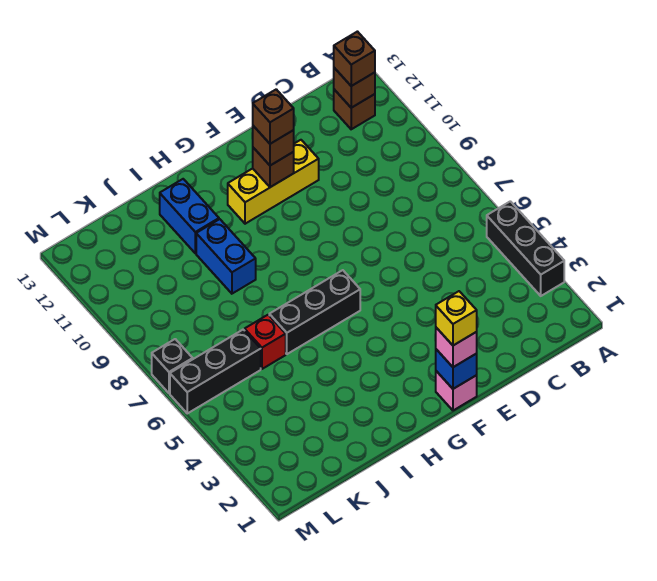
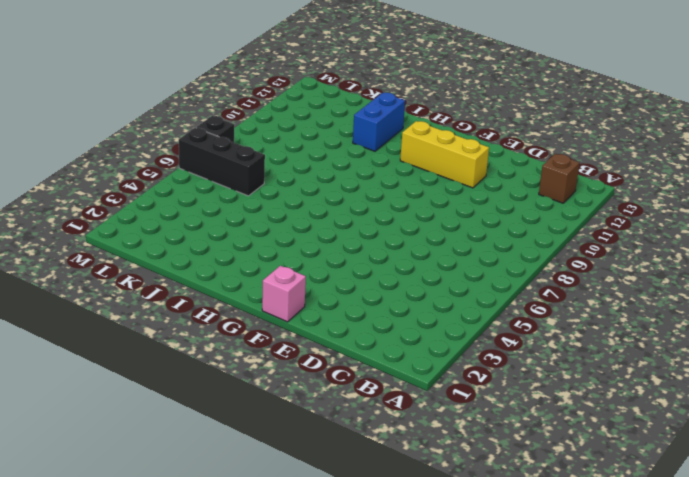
none -> black brick A3:A5 level 1
none -> black brick G6:I6 level 1
none -> blue brick I9:I10 level 1

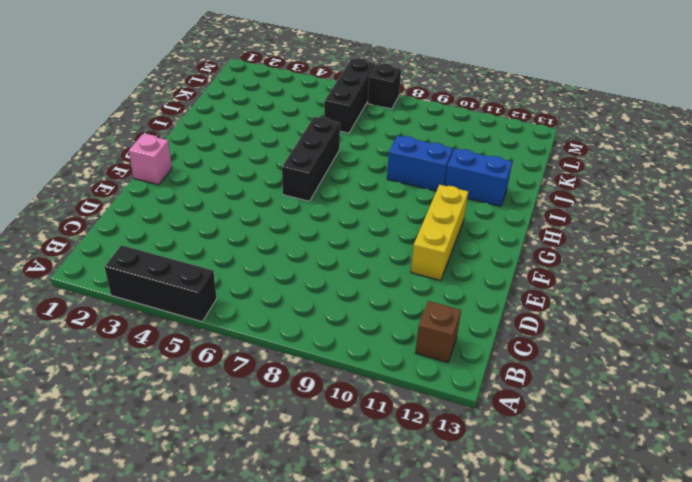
none -> red brick J6 level 1
none -> brown brick B12 level 2
none -> blue brick F1 level 2

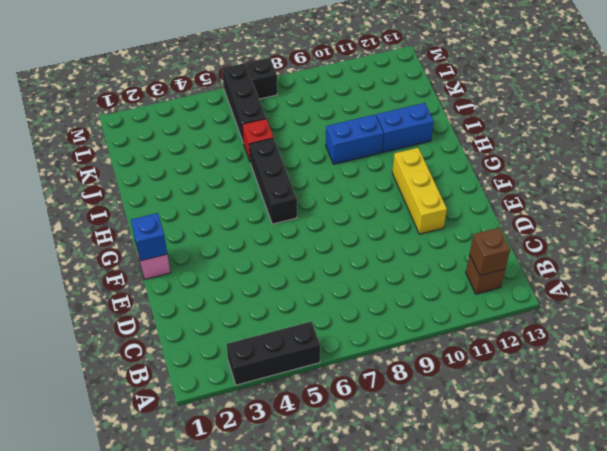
none -> brown brick F11 level 2
none -> brown brick B12 level 3
none -> pink brick F1 level 3

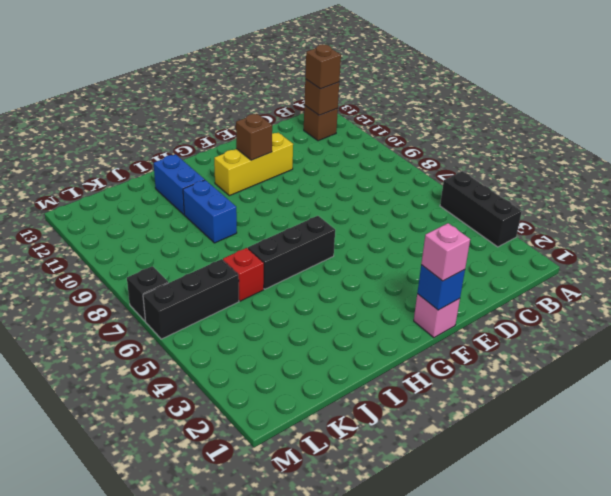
none -> brown brick F11 level 3
none -> yellow brick F1 level 4
none -> brown brick F11 level 4

